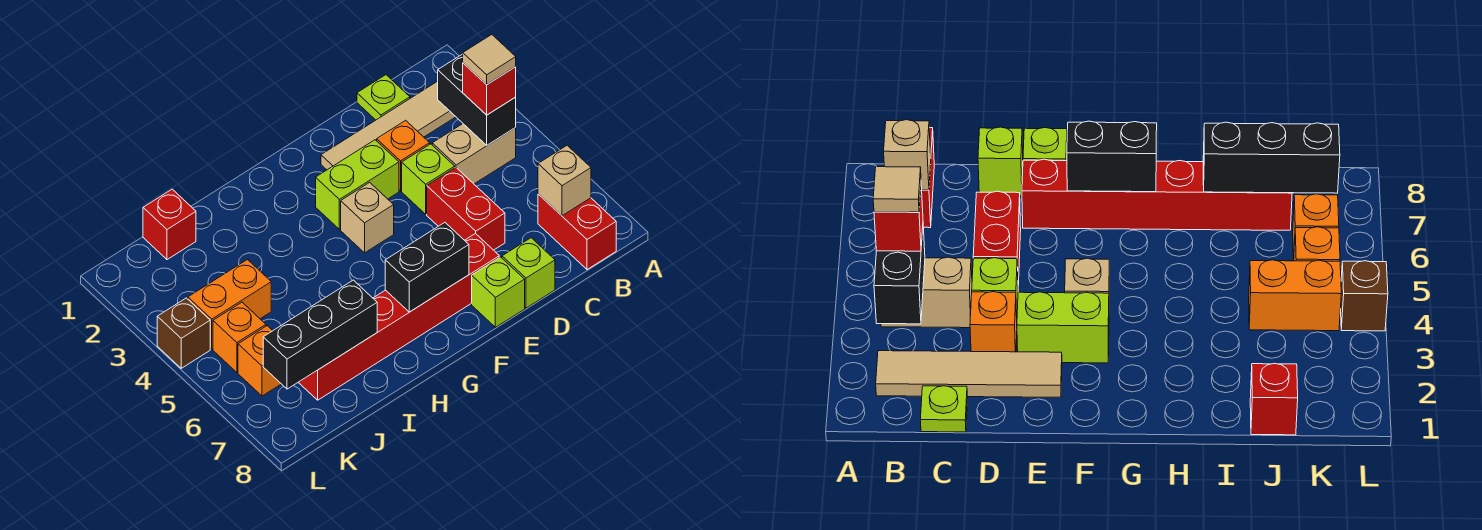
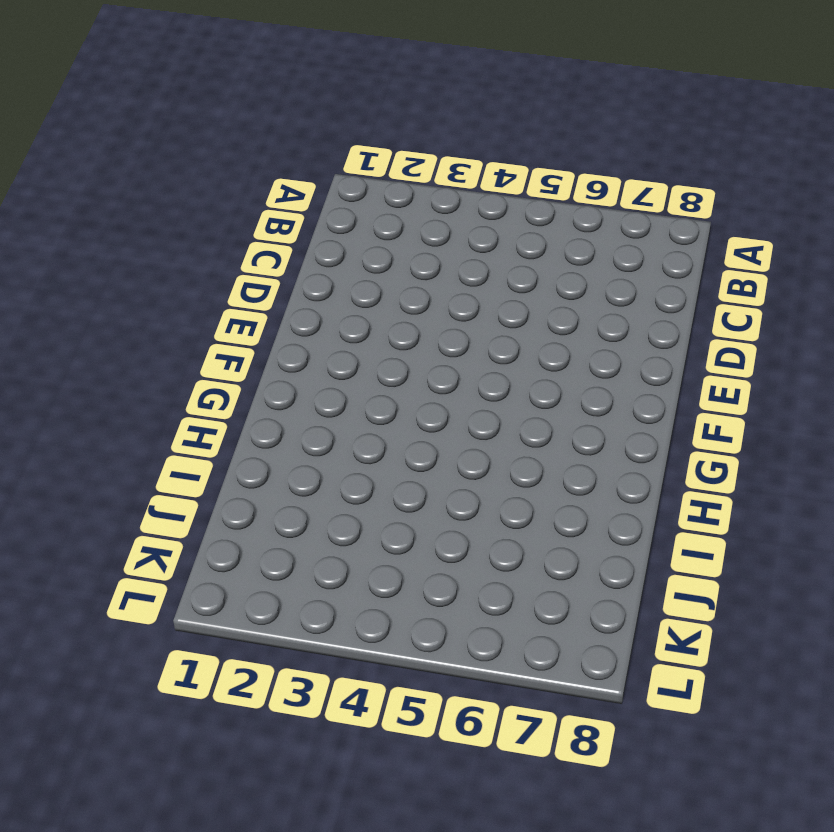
none -> tan tile B2:E2 level 1
none -> tan brick B4:C4 level 1
none -> red brick B7:B8 level 1

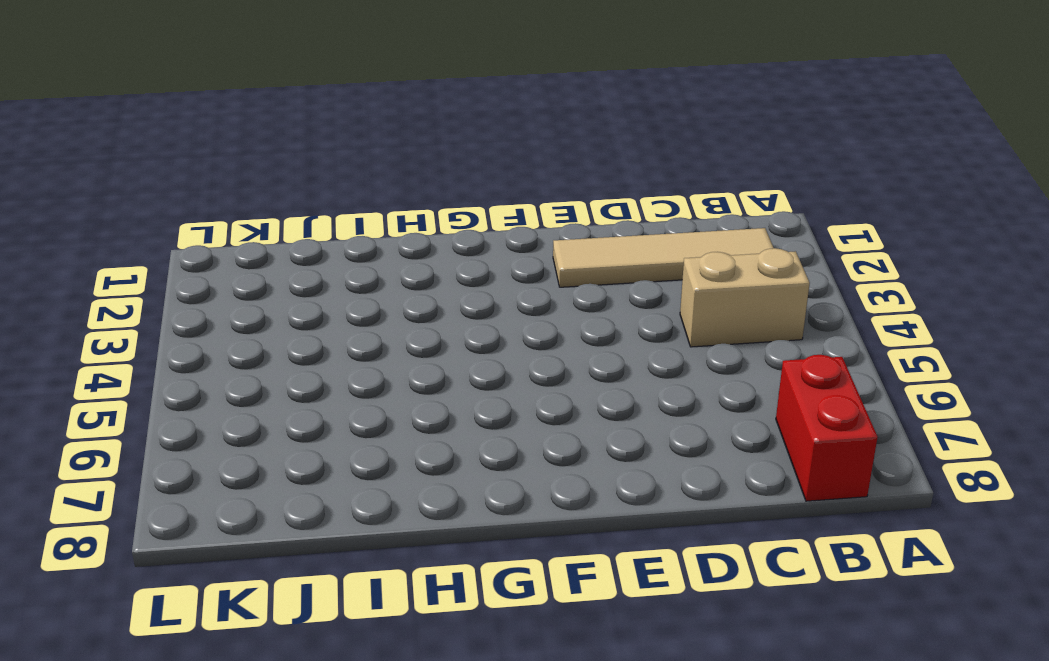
none -> lime plate C1 level 1
none -> orange brick D3 level 1
none -> lime brick D4 level 1

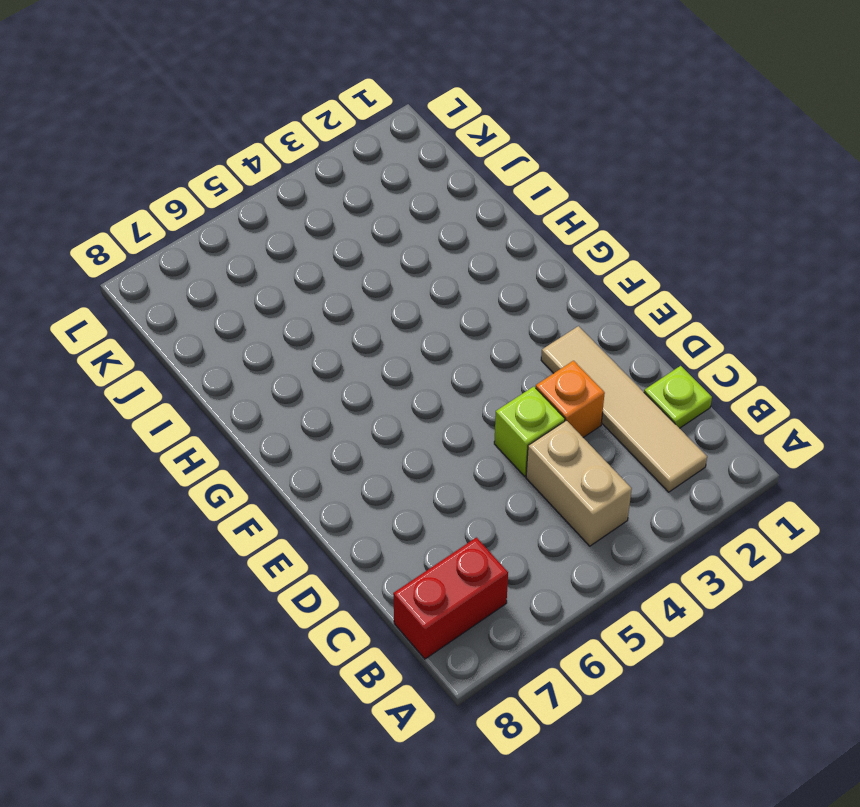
none -> red brick D5:D6 level 1
none -> lime brick D8 level 1
none -> lime brick E3:F3 level 1

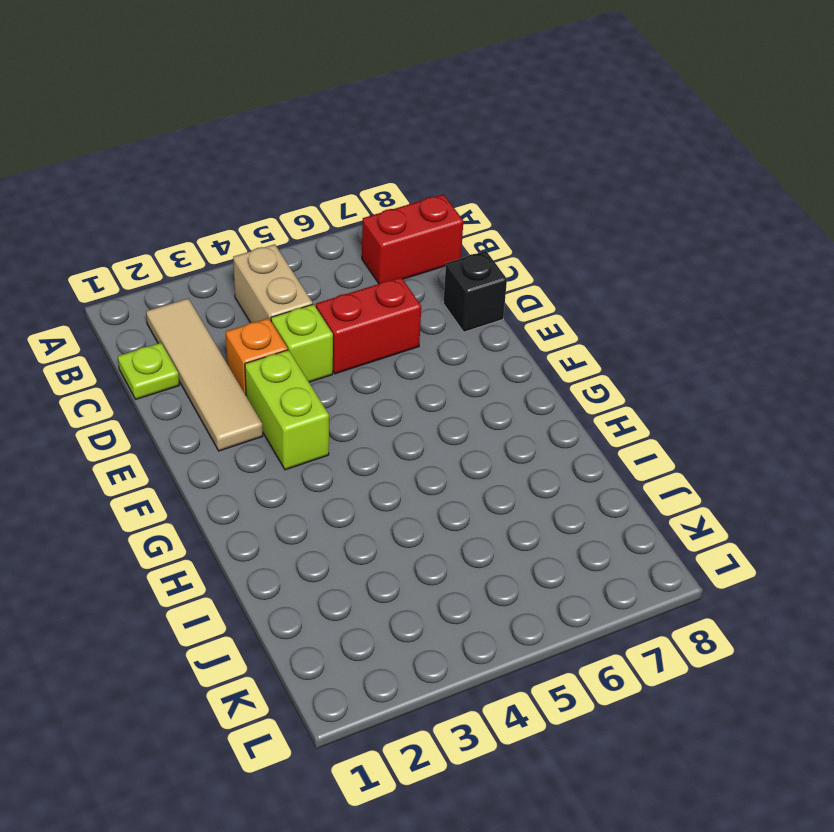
black brick D8 level 1 -> lime brick D8 level 1
none -> red brick E7:J7 level 1
none -> lime brick E8 level 1
none -> tan brick F4 level 1

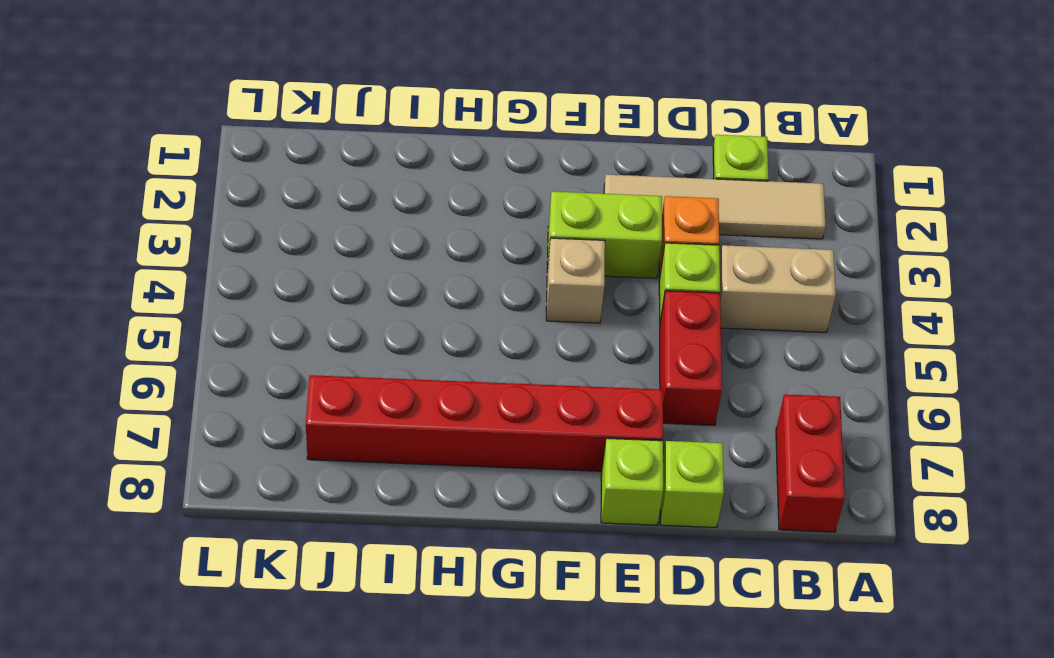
none -> red brick J1 level 1
none -> orange brick J4:K4 level 1
none -> orange brick K5 level 1

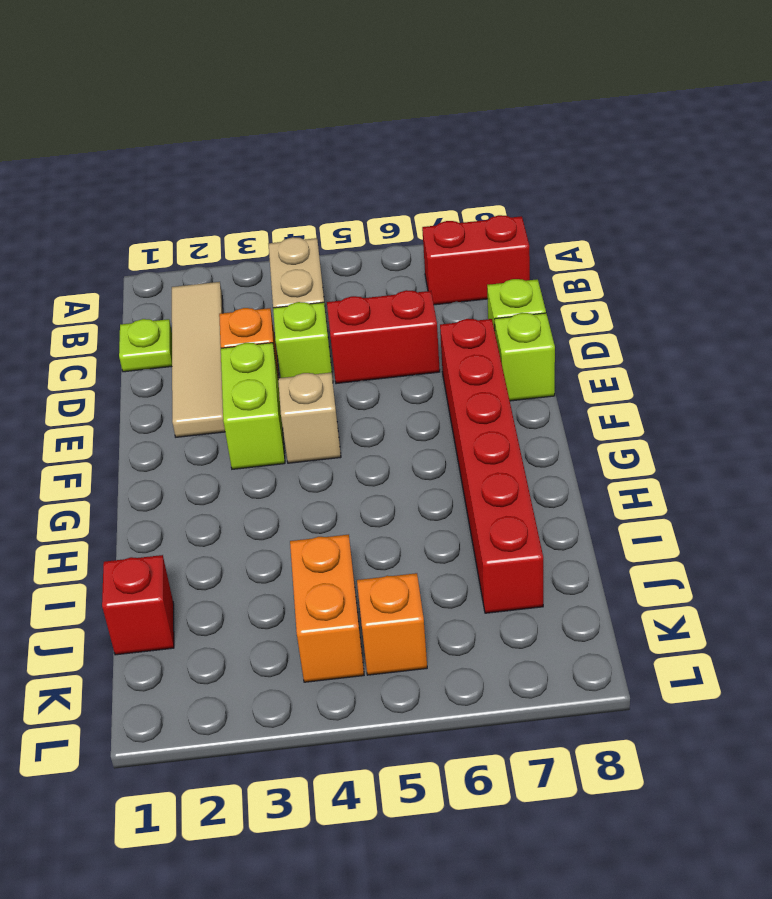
none -> orange brick K6 level 1
none -> brown brick L4 level 1
none -> black brick B3:B4 level 2

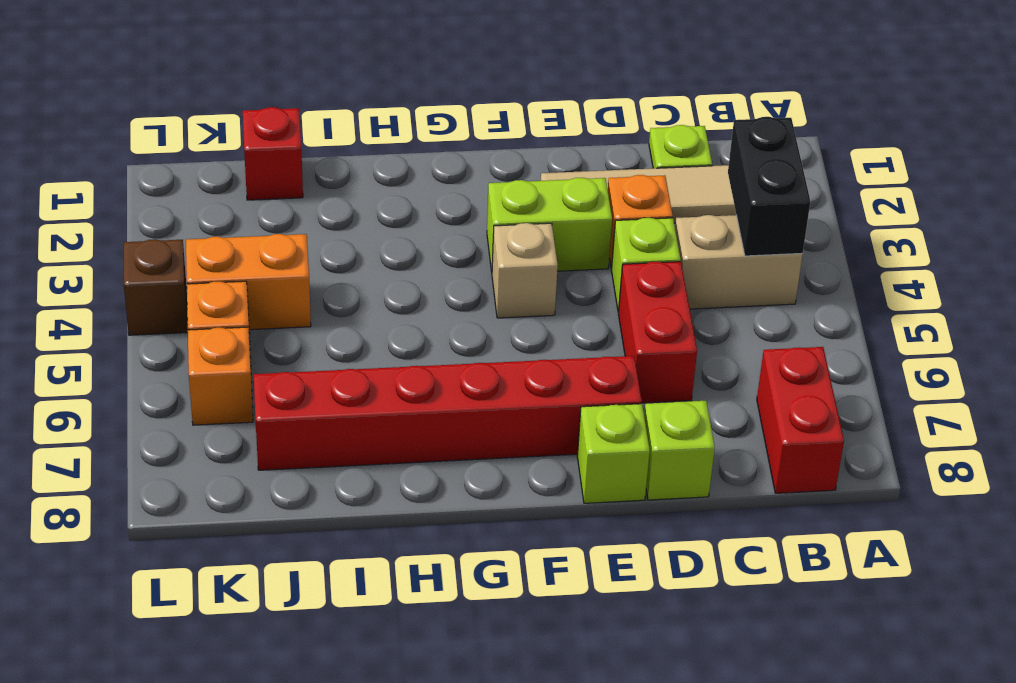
none -> tan brick B7 level 2
none -> black brick F7:G7 level 2
none -> black brick I7:K7 level 2

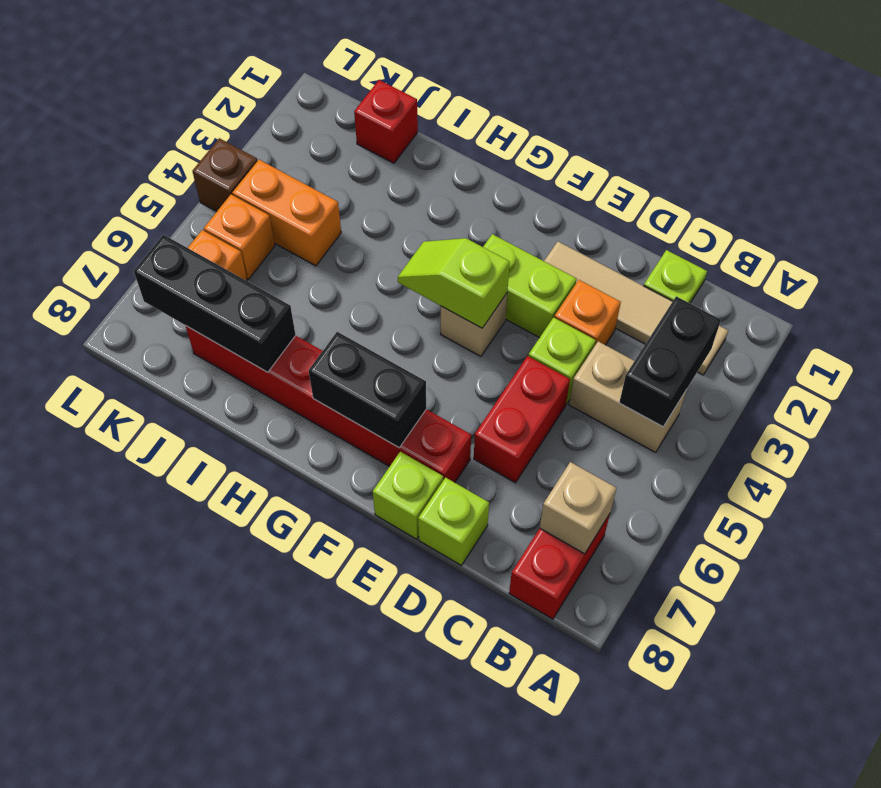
lime slope F4:G4 level 2 top F -> none
none -> red brick B4 level 3
none -> tan tile B4 level 4

